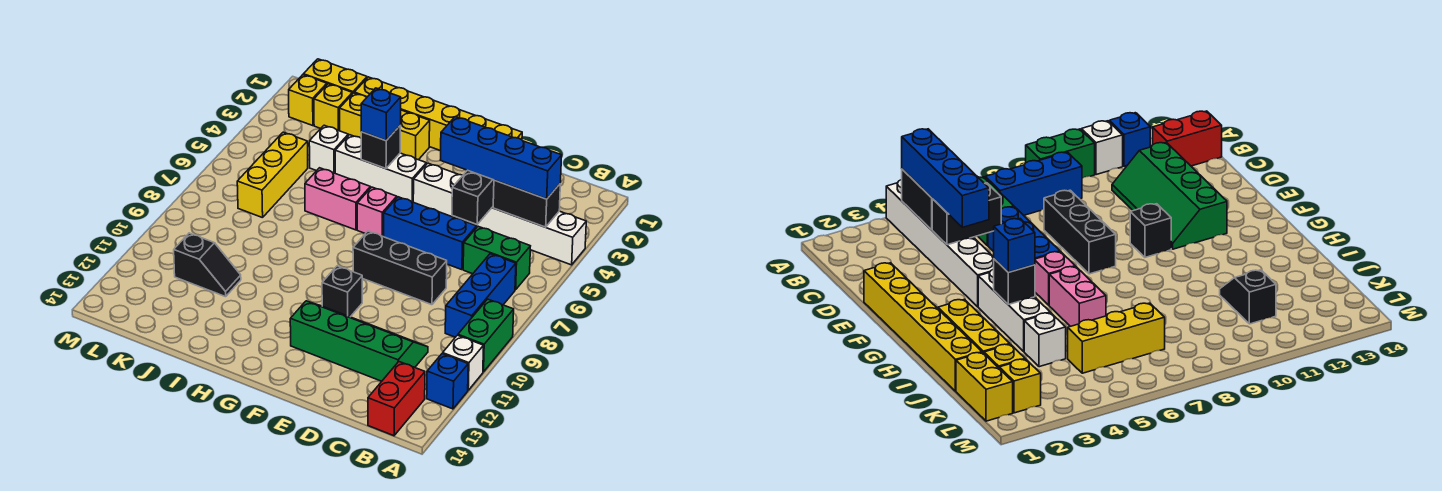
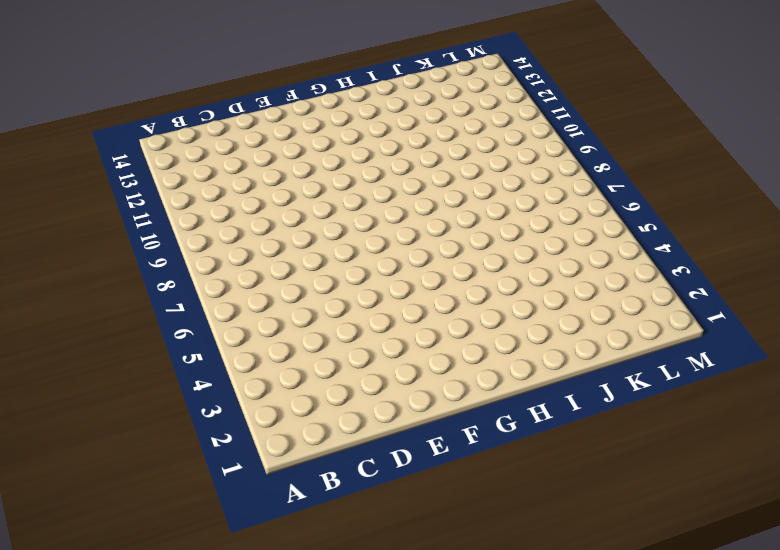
none -> white brick A4:F4 level 1
none -> green brick A9:A10 level 1
none -> white brick A11 level 1

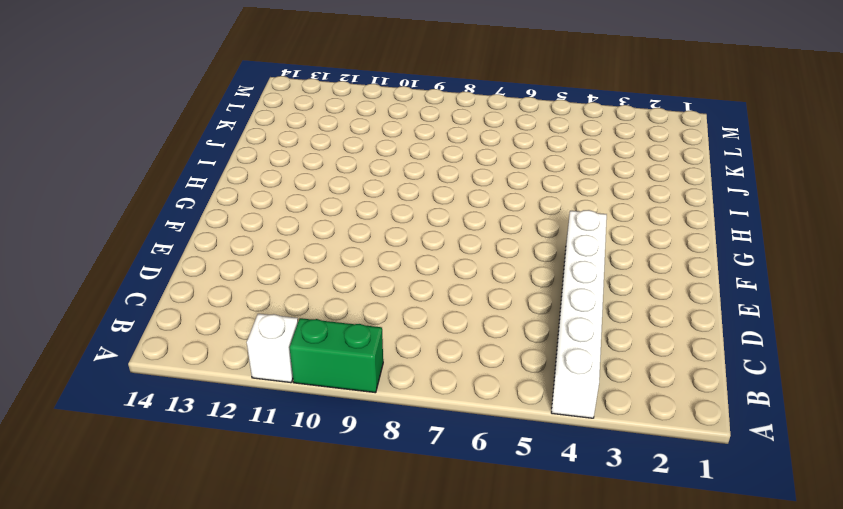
none -> blue brick A12 level 1
none -> green brick B6:C6 level 1
none -> blue brick B7:B9 level 1

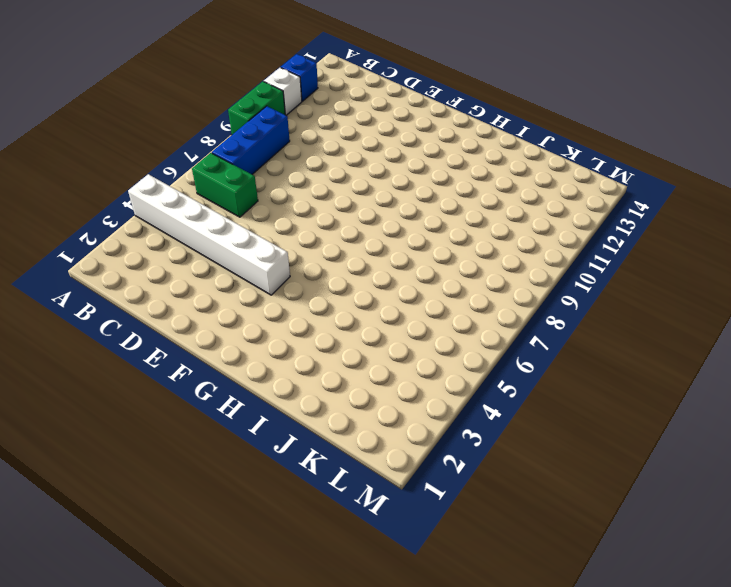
none -> red brick B13:B14 level 1
none -> green slope C11:F12 level 1 top 12
none -> blue brick D6:F6 level 1

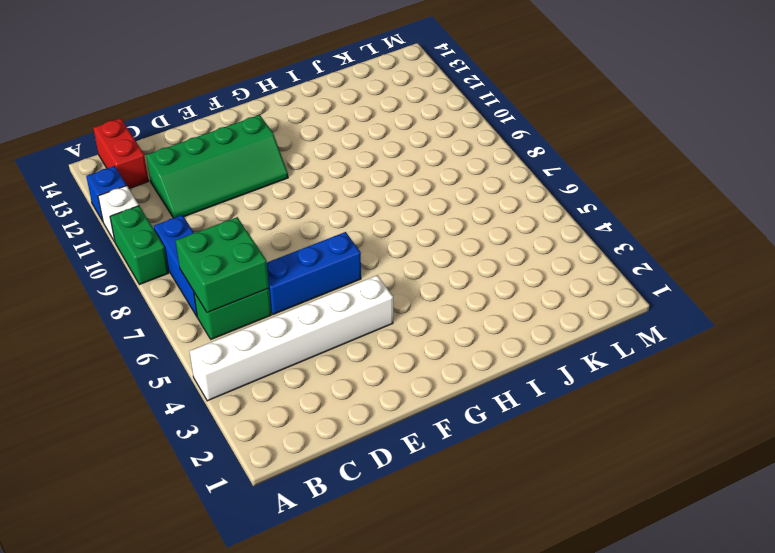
green brick B6:C7 level 2 -> none
none -> black brick D8:F8 level 1
none -> yellow brick E1:J1 level 1
none -> black brick F10 level 1

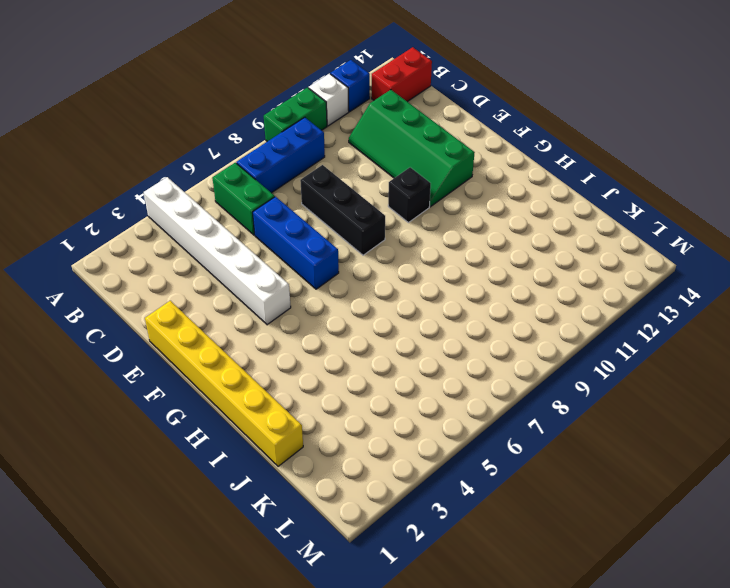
none -> white brick G4:I4 level 1
none -> pink brick G6 level 1
none -> yellow brick H2:J2 level 1

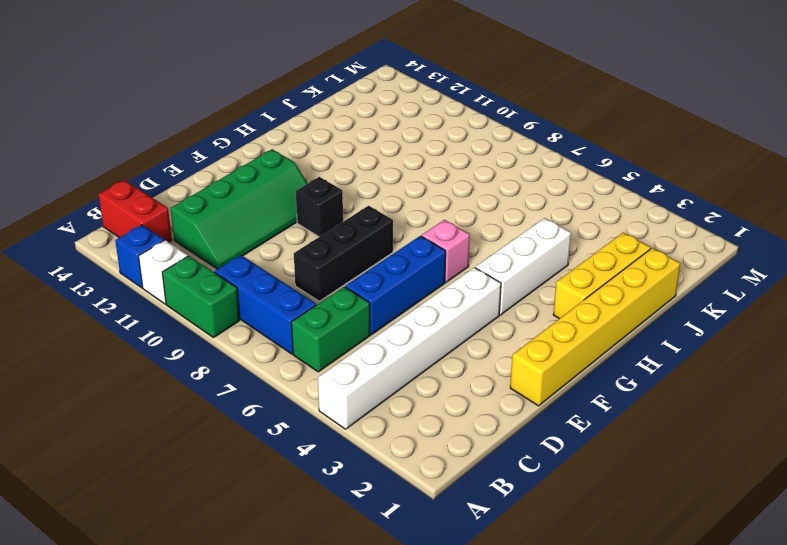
none -> pink brick H6:I6 level 1
none -> white brick J4 level 1
none -> black slope J11:K11 level 1 top K

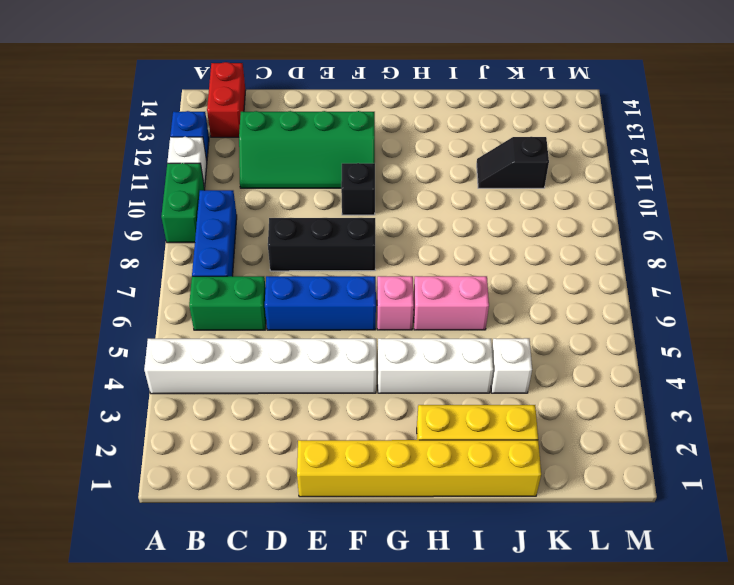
none -> yellow brick K1:L1 level 1
none -> yellow brick K2 level 1
none -> yellow brick K5:K7 level 1

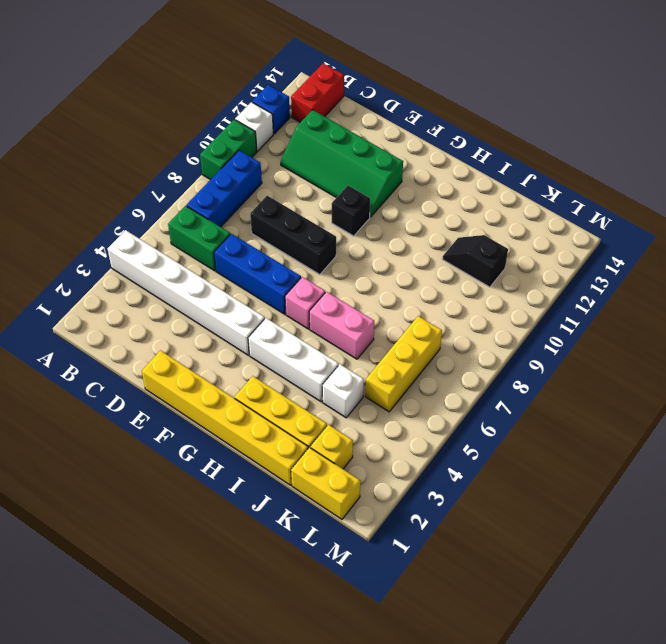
none -> yellow brick L2 level 1
none -> black brick B4:C4 level 2
none -> black brick D4:D5 level 2

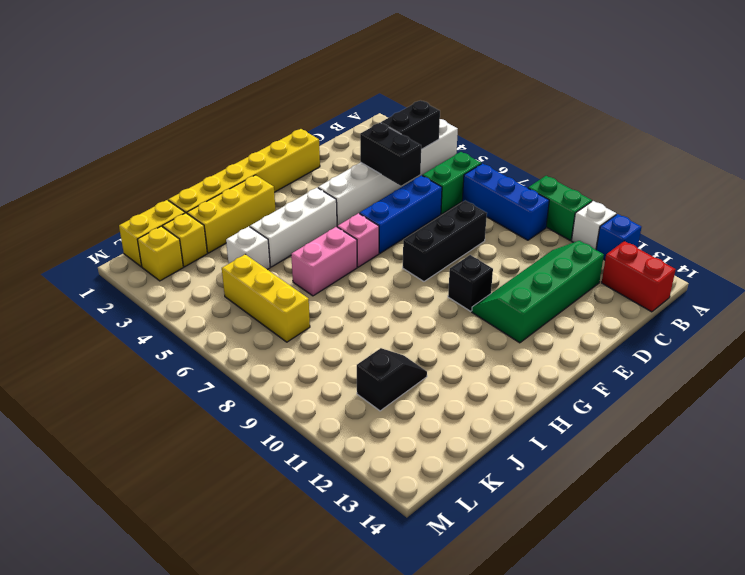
none -> black brick H4 level 2
none -> blue brick B4:E4 level 3
none -> blue brick H4 level 3

